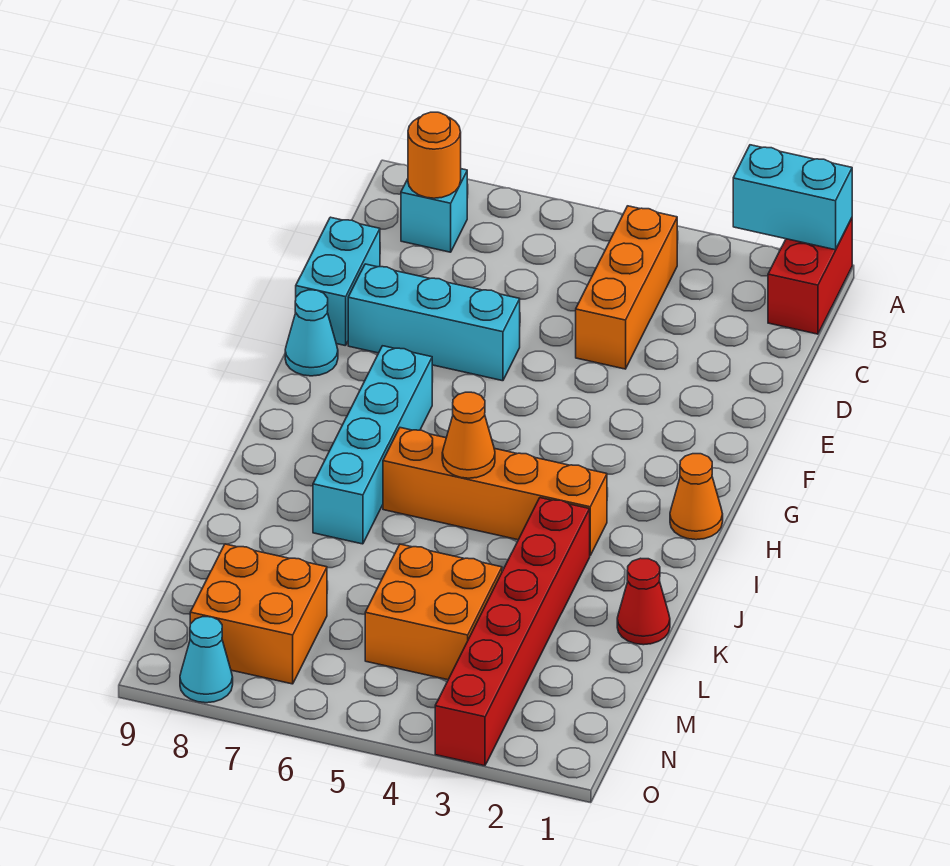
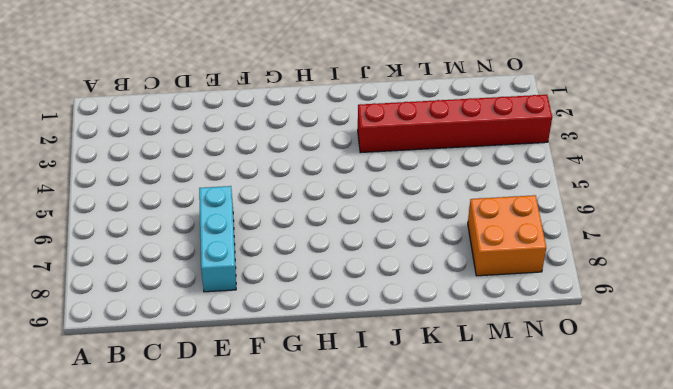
none -> red brick A1:B1 level 1
none -> orange brick B4:D4 level 1
none -> cyan brick B8 level 1

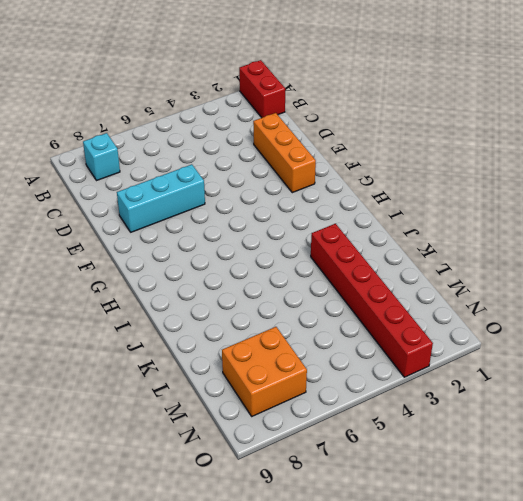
orange brick D2:F2 level 1 -> orange brick B4:D4 level 1
none -> cyan brick D9:E9 level 1
none -> cyan cone F9 level 1
none -> cyan brick G7:J7 level 1

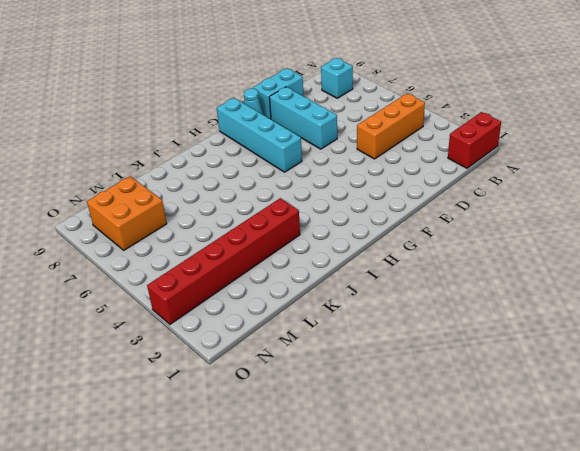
cyan brick G6:G9 level 1 -> cyan brick G7:J7 level 1
none -> orange cone H1 level 1
none -> orange brick I3:I6 level 1
none -> red cone K1 level 1

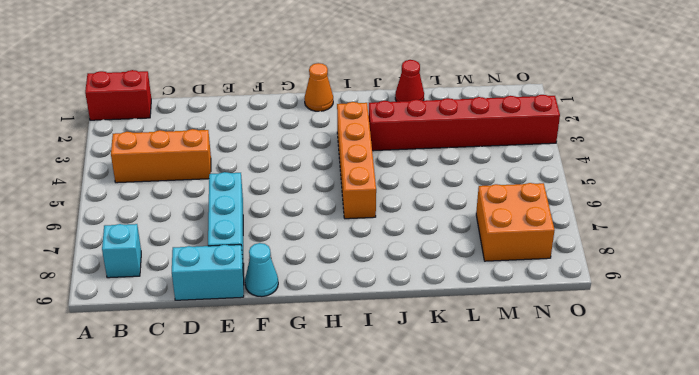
none -> cyan brick G7:J7 level 1
none -> orange brick L4:M5 level 1
none -> cyan cone O8 level 1

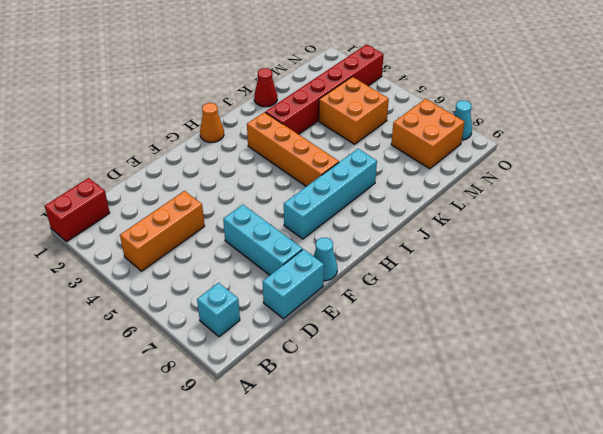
none -> cyan brick A1:A2 level 2
none -> orange round brick B8 level 2
none -> orange cone I5 level 2

